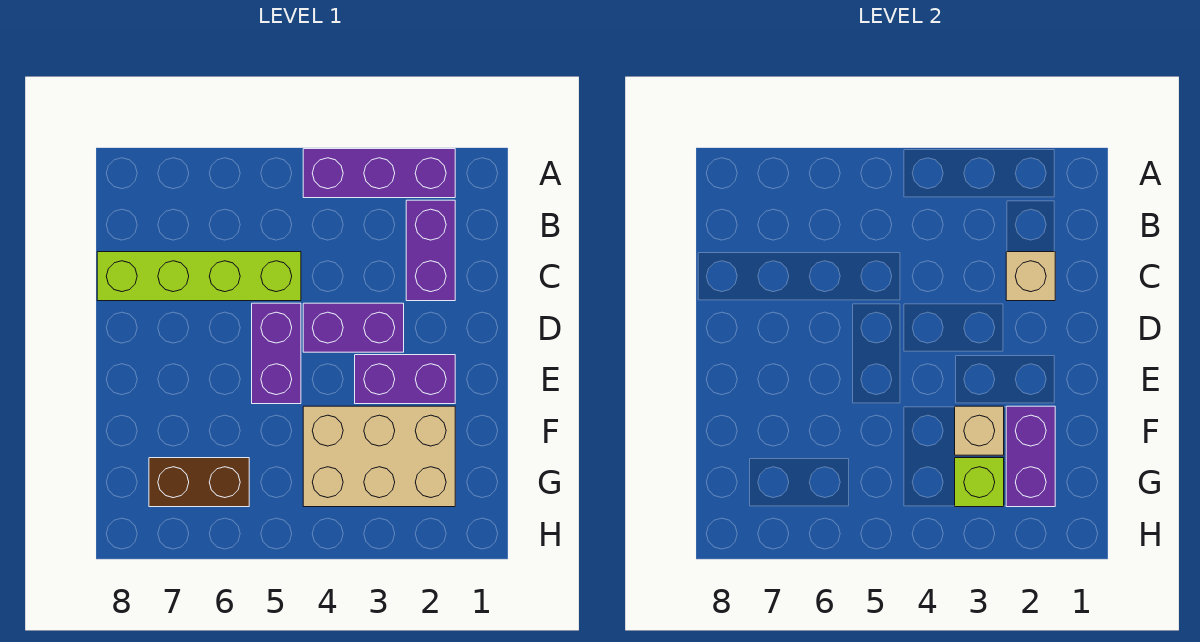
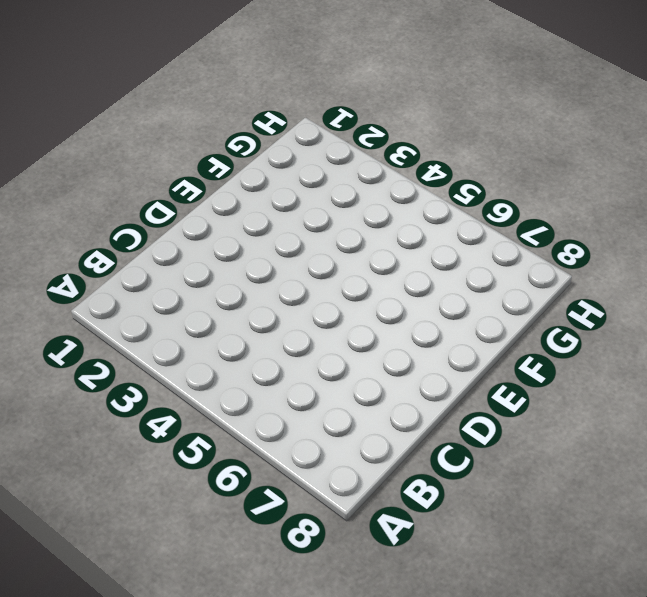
none -> purple brick A2:A4 level 1
none -> purple brick B2:C2 level 1
none -> lime brick C5:C8 level 1

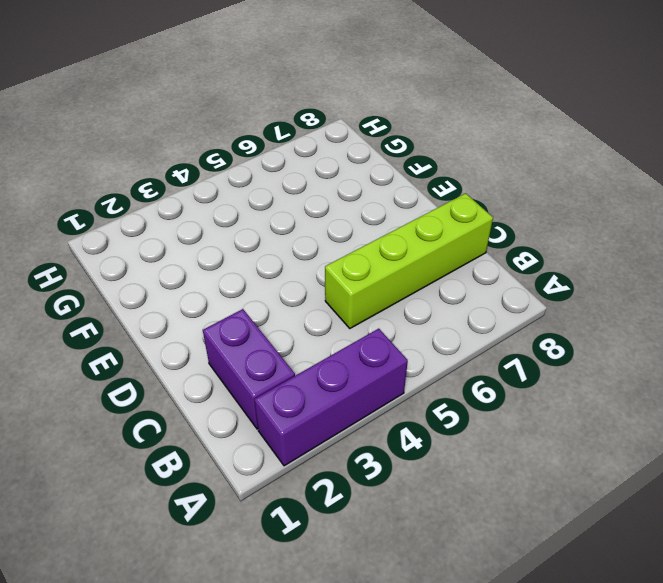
none -> purple brick D3:D4 level 1
none -> purple brick D5:E5 level 1
none -> purple brick E2:E3 level 1

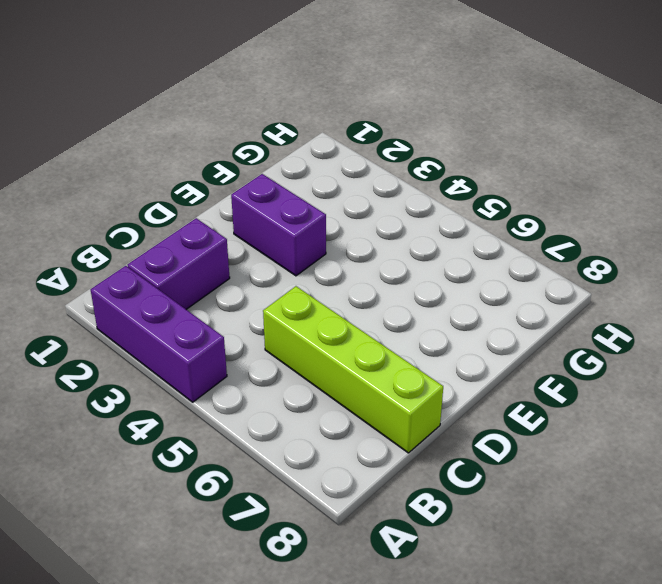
none -> purple brick D3:D4 level 1
none -> purple brick D5:E5 level 1
none -> tan brick F2:G4 level 1

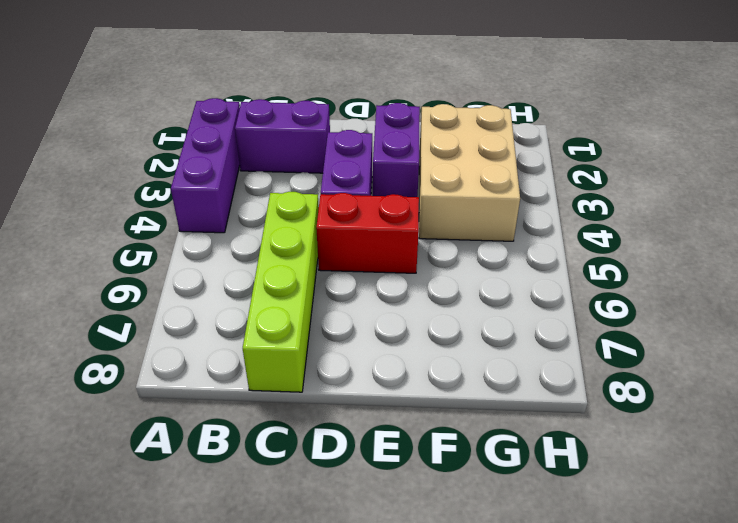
red brick D5:E5 level 1 -> purple brick D5:E5 level 1
none -> brown brick G6:G7 level 1
none -> tan brick C2 level 2
none -> purple brick F2:G2 level 2

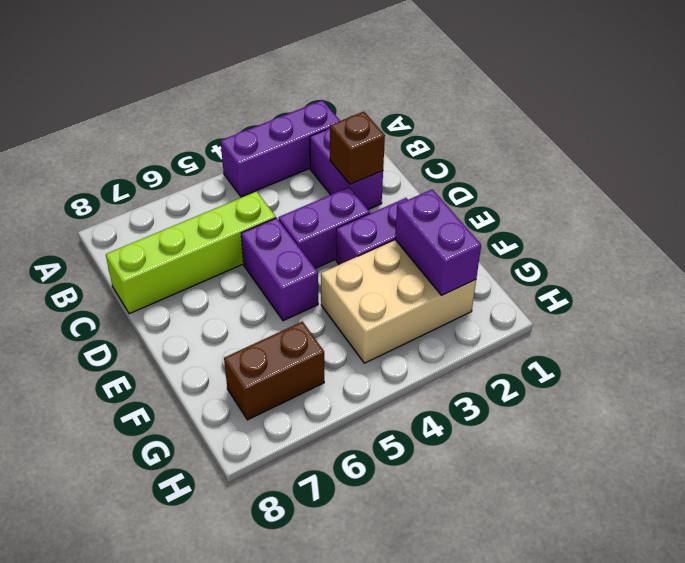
brown brick C2 level 2 -> tan brick C2 level 2
none -> tan brick F3 level 2
none -> lime brick G3 level 2

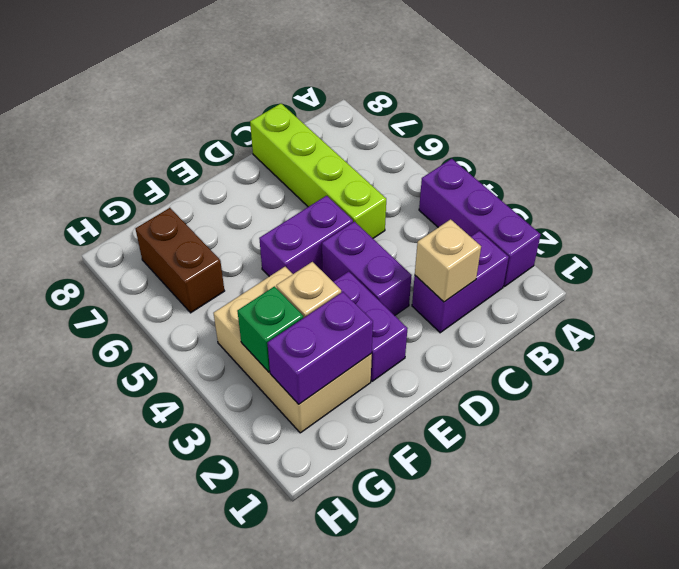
green brick G3 level 2 -> lime brick G3 level 2

